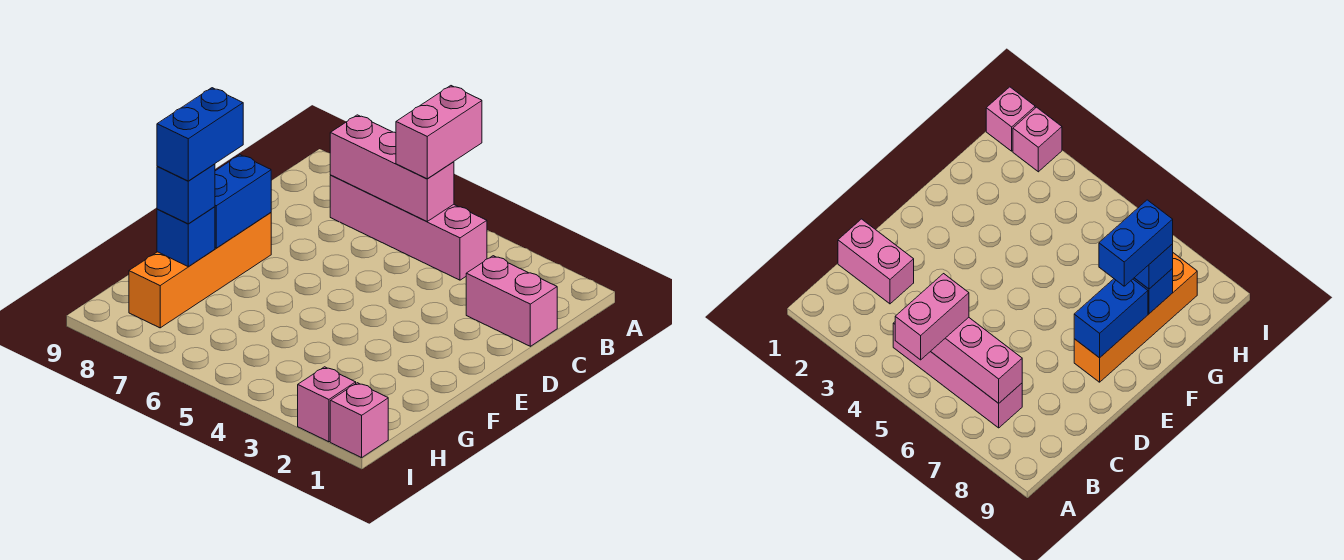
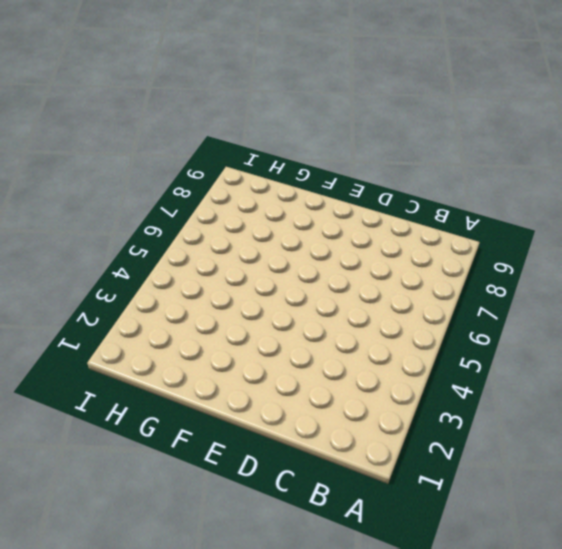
none -> pink brick B4:B7 level 1
none -> pink brick C1:C2 level 1

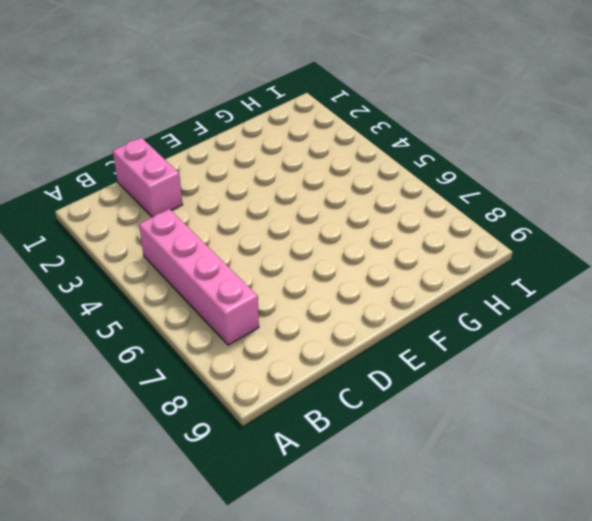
none -> orange brick E8:H8 level 1
none -> pink brick I1 level 1

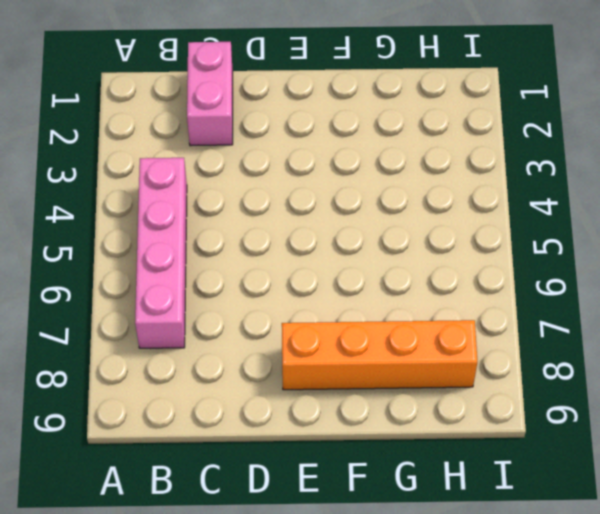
none -> pink brick I1 level 1
none -> pink brick I2 level 1

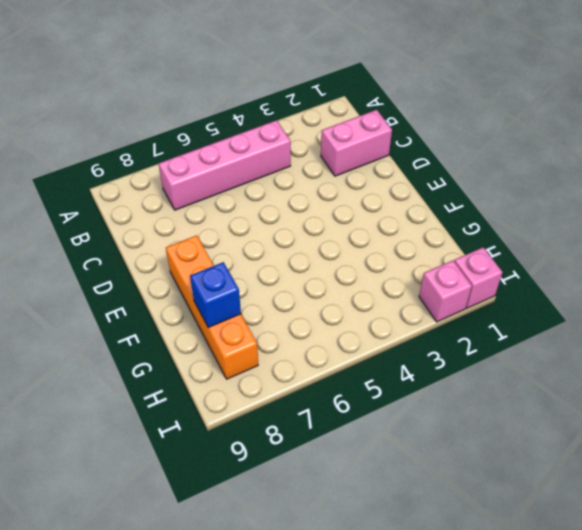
none -> pink brick B5:B7 level 2
none -> blue brick E8:F8 level 2

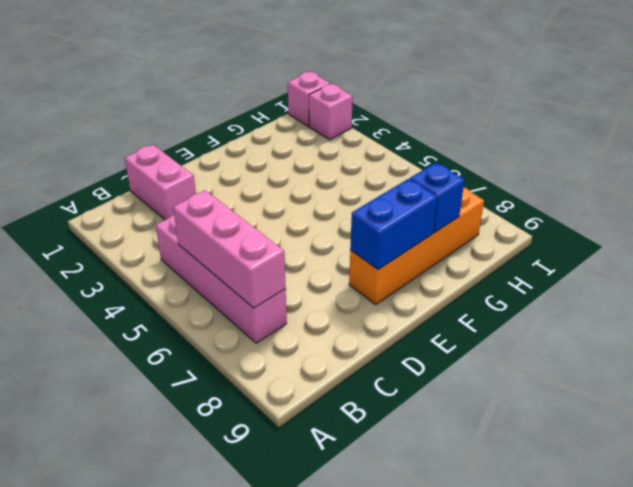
none -> pink brick A5:B5 level 3
none -> blue brick G8 level 3

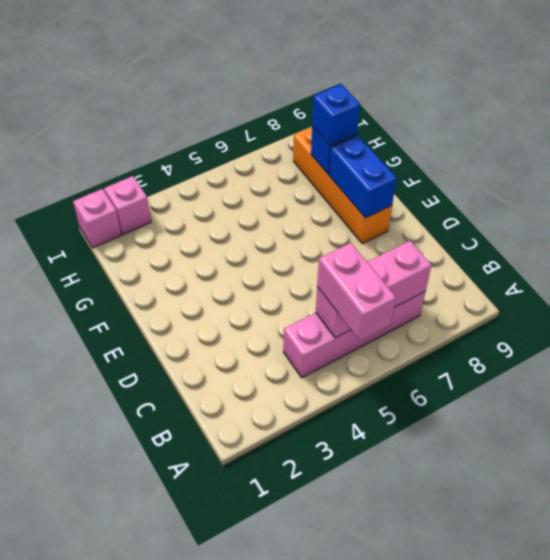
none -> pink brick C1:C2 level 1
none -> blue brick F8:G8 level 4

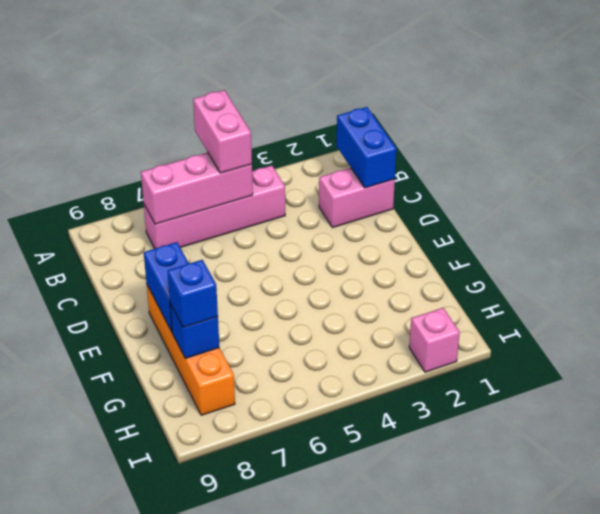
blue brick B1:C1 level 2 -> blue brick F8:G8 level 4
none -> pink brick I1 level 1

